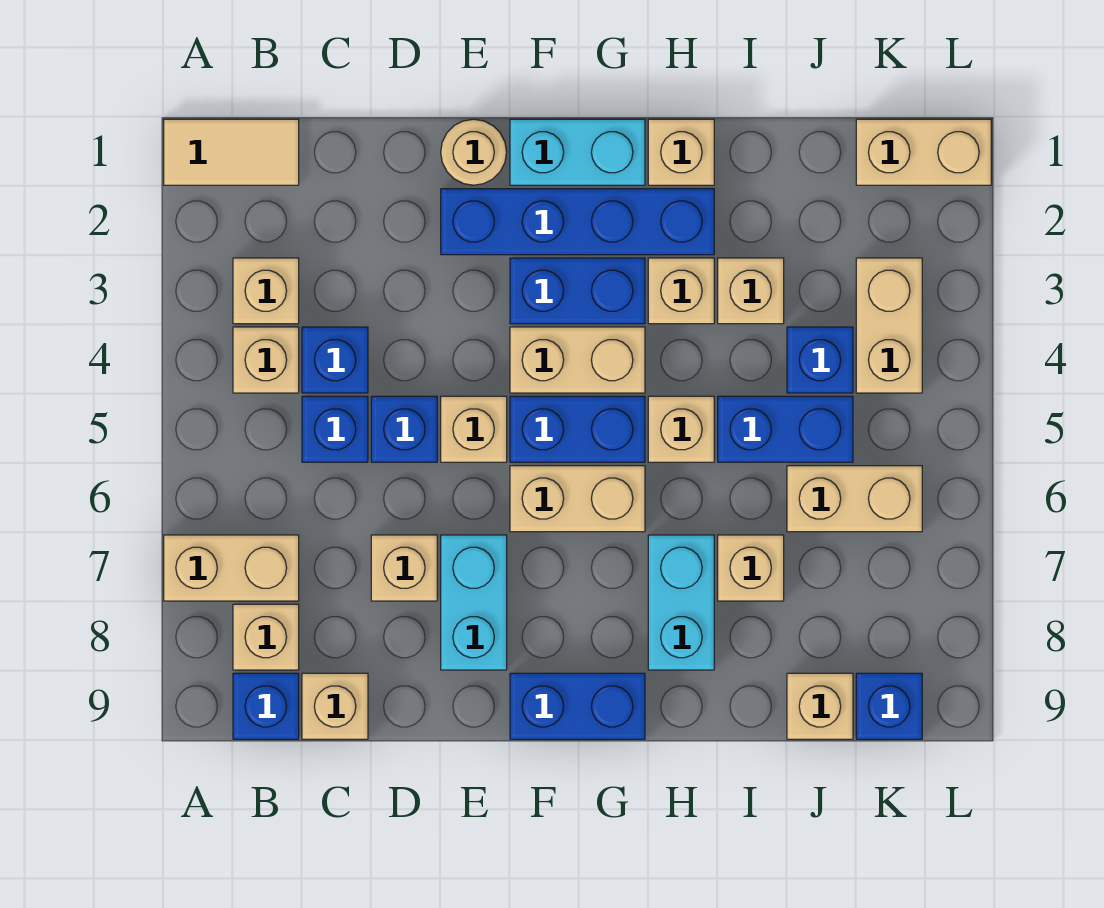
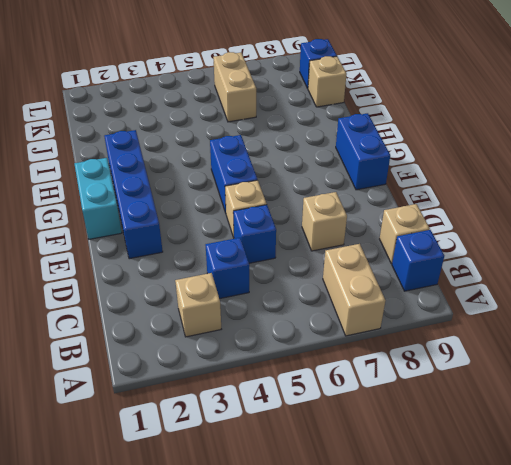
none -> tan tile A1:B1 level 1
none -> tan brick B4 level 1
none -> tan brick B8 level 1
none -> blue brick C5 level 1

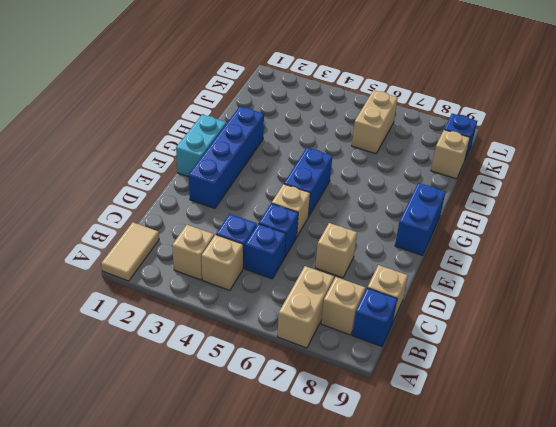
none -> tan round brick E1 level 1
none -> cyan brick E7:E8 level 1
none -> blue brick F3:G3 level 1
none -> tan brick F4:G4 level 1

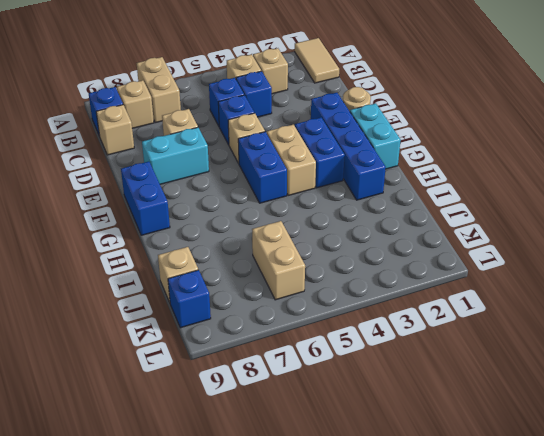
none -> tan brick F6:G6 level 1
none -> tan brick H1 level 1
none -> tan brick H3 level 1
none -> tan brick H5 level 1

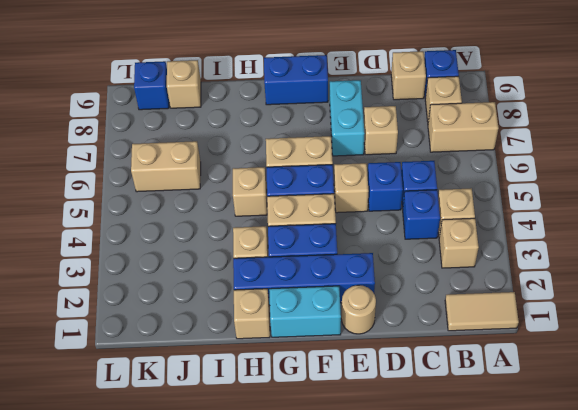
none -> cyan brick H7:H8 level 1
none -> tan brick I3 level 1
none -> blue brick I5:J5 level 1
none -> tan brick I7 level 1

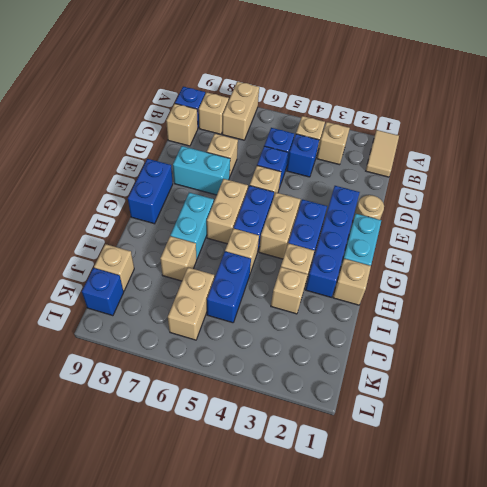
cyan brick G7:H7 level 1 -> cyan brick H7:H8 level 1
none -> blue brick J4 level 1
none -> tan brick K1:L1 level 1
none -> tan brick K3:K4 level 1

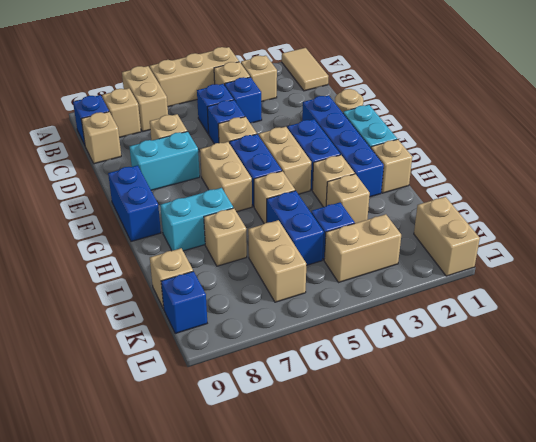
tan brick A4:A6 level 1 -> none

